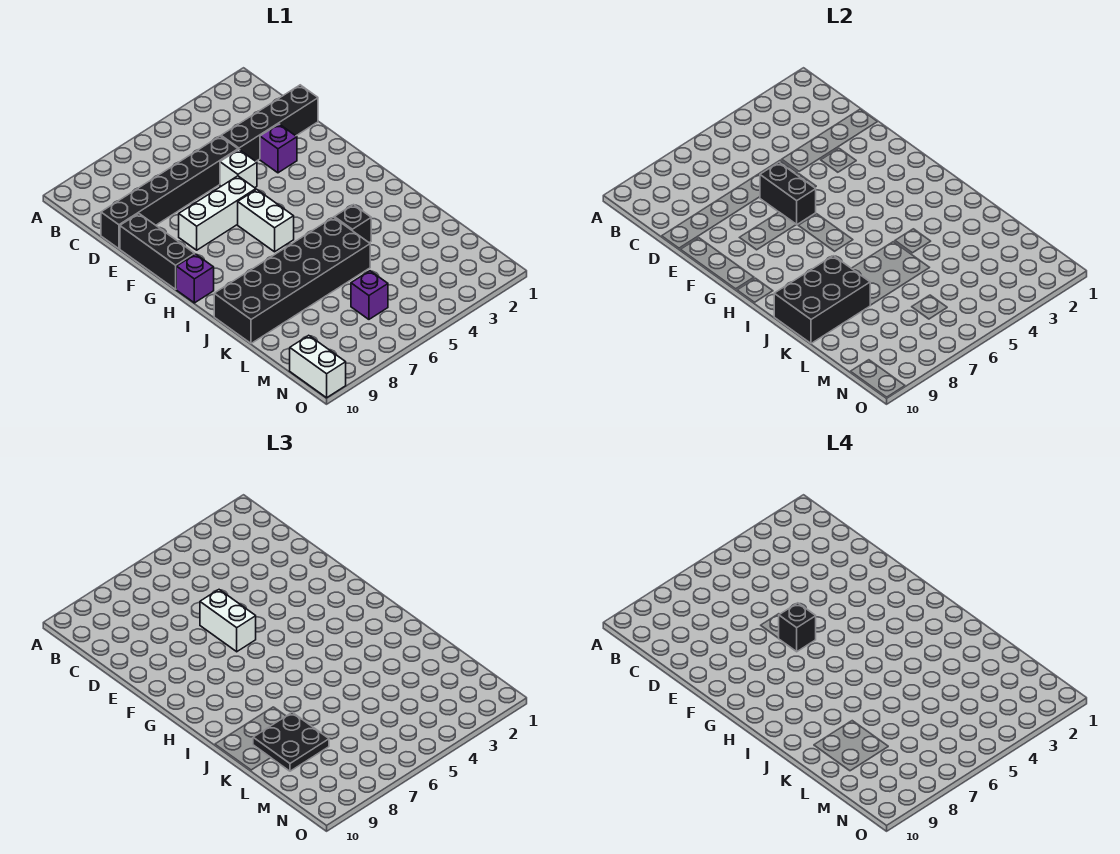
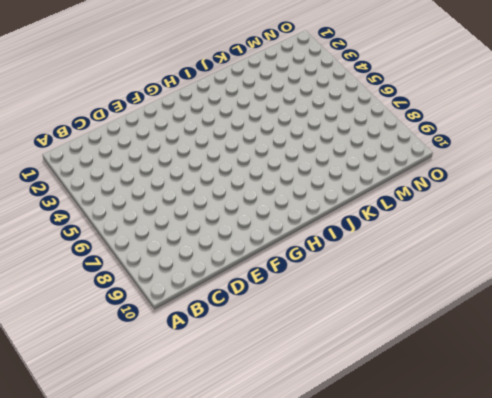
none -> black brick D1:D4 level 1
none -> black brick D5:D10 level 1
none -> purple brick E3 level 1

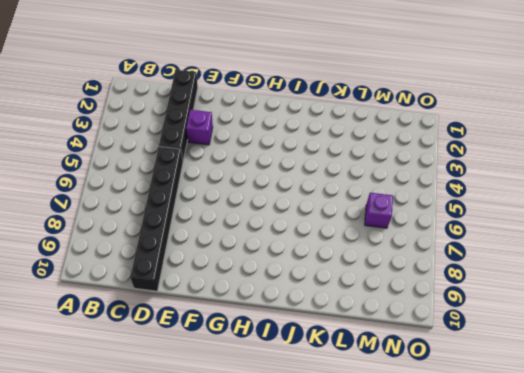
none -> white brick E5 level 1
none -> black brick E10:G10 level 1
none -> white brick F6:F8 level 1

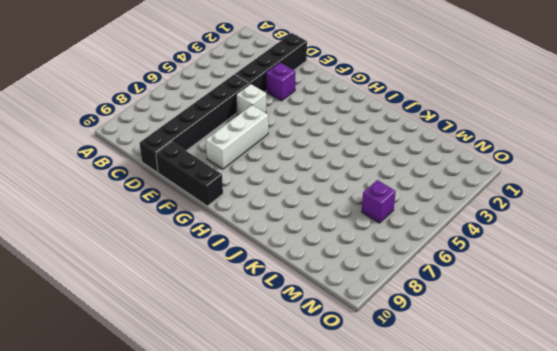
none -> white brick G6:H6 level 1
none -> purple brick H10 level 1
none -> black brick J4 level 1

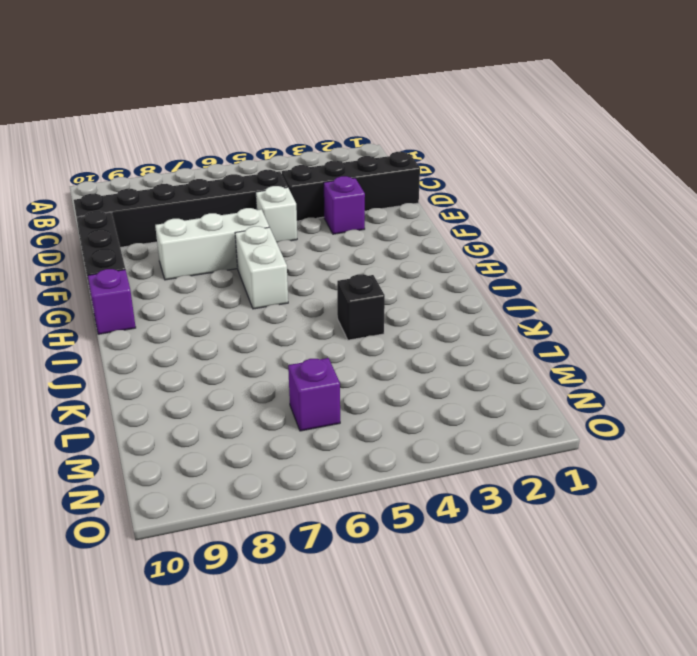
none -> black brick J5:K10 level 1
none -> white brick N10:O10 level 1
none -> black brick E6:F6 level 2

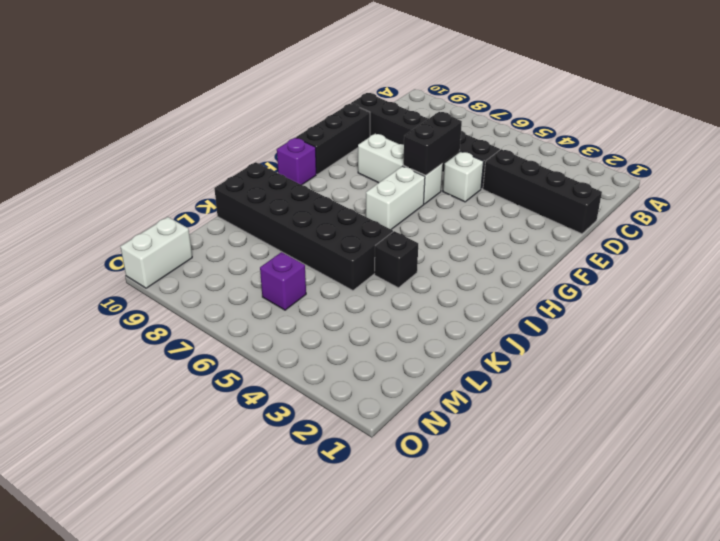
none -> purple brick E3 level 1
none -> black brick J8:K10 level 2
none -> white brick E6:F6 level 3

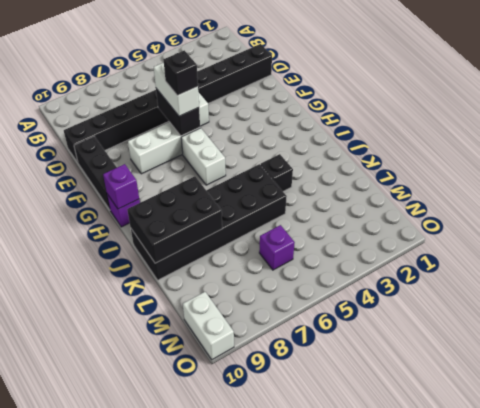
purple brick H10 level 2 -> purple brick E3 level 1
none -> black plate K8:L9 level 3

